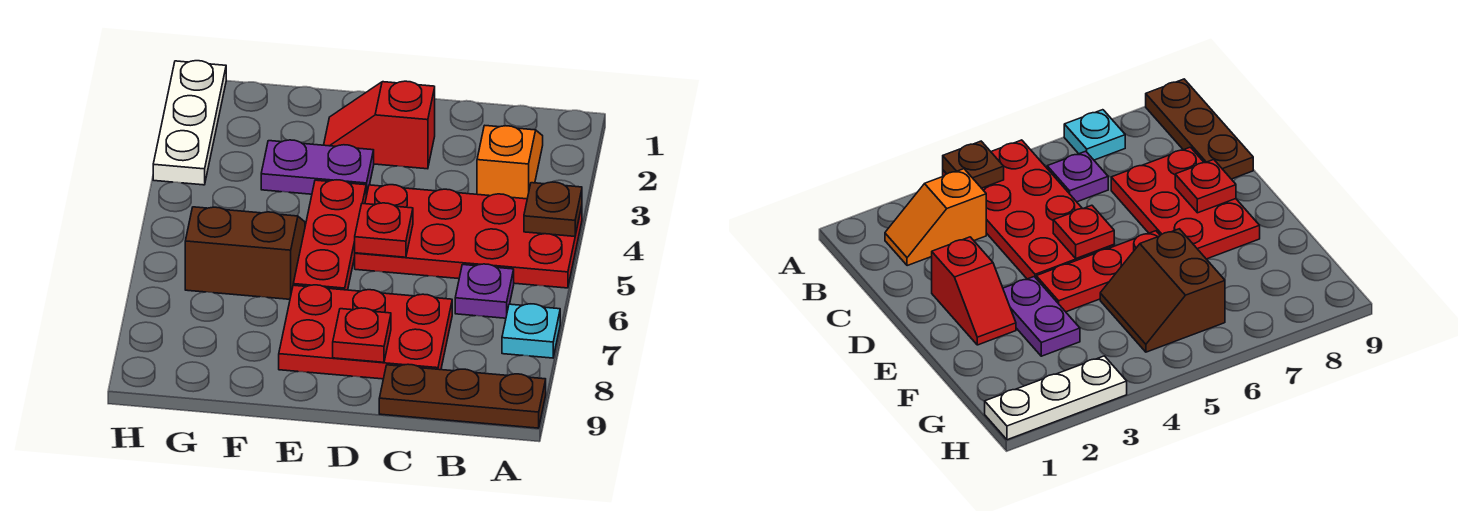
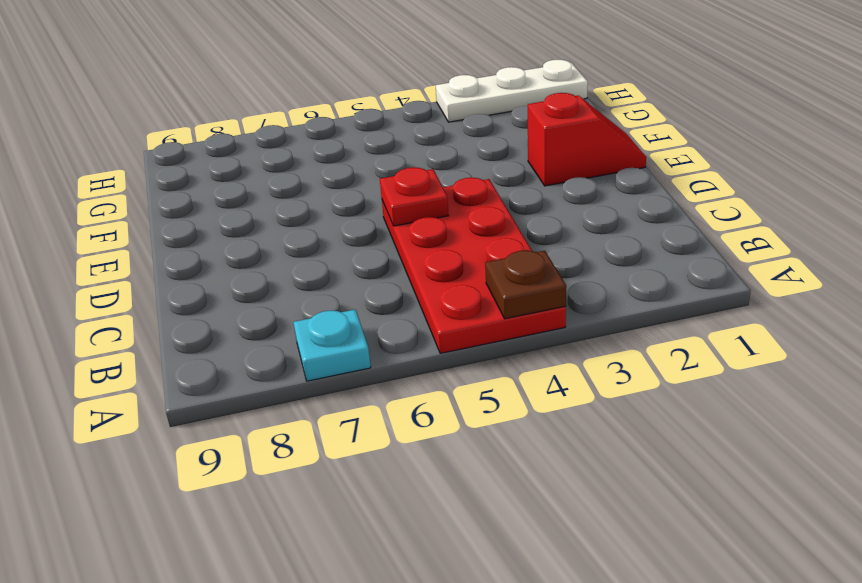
red slope E1:E2 level 1 top 2 -> red slope D2:E2 level 1 top D
none -> brown plate A9:C9 level 1
none -> orange slope B2:B3 level 1 top 3
none -> purple plate B6 level 1

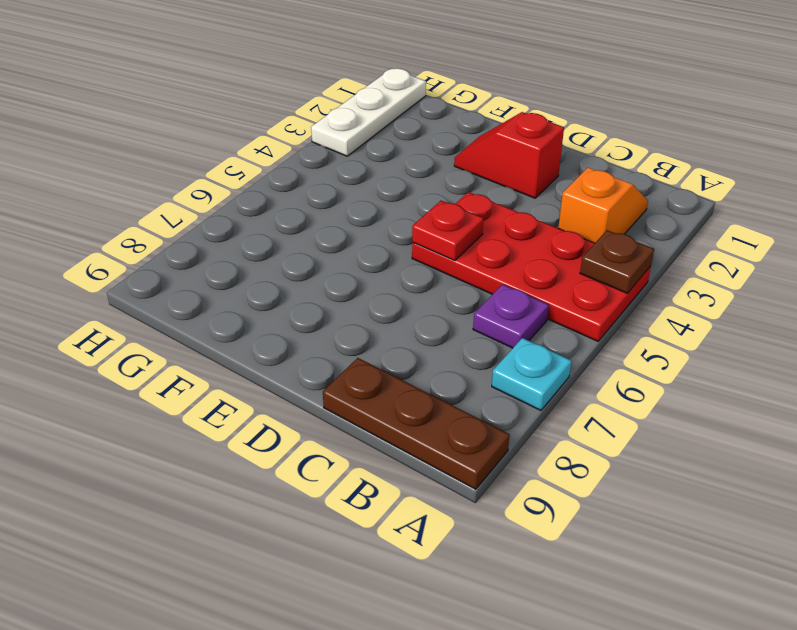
none -> red plate C7:E8 level 1
none -> purple plate E3:F3 level 1
none -> red plate E4:E6 level 1

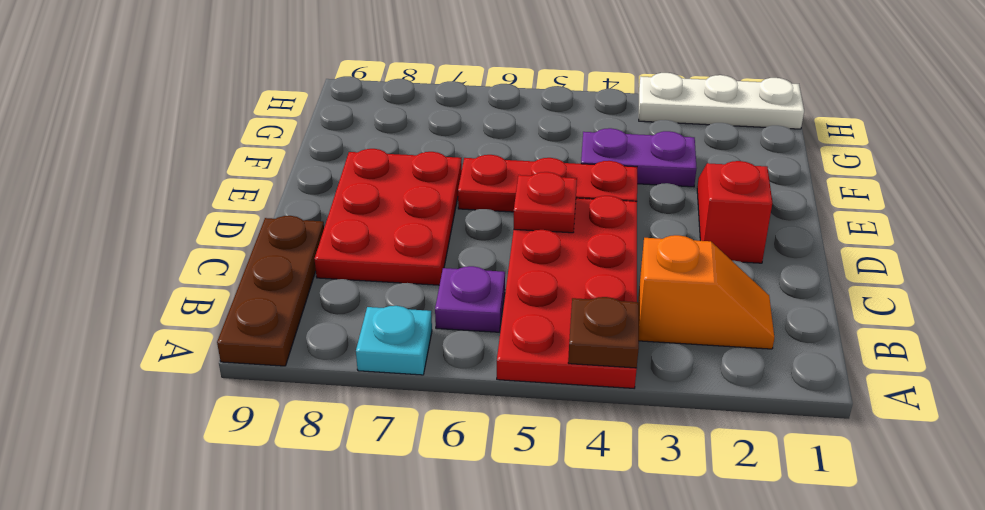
purple plate F3:F4 level 1 -> purple plate E3:F3 level 1
none -> brown slope F5:G6 level 1 top 6
none -> red plate D8 level 2

